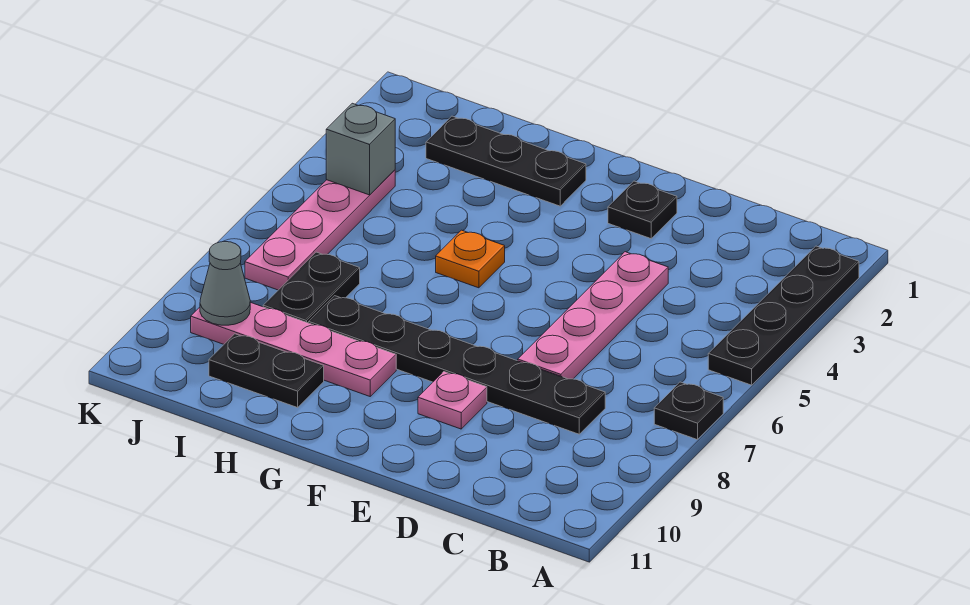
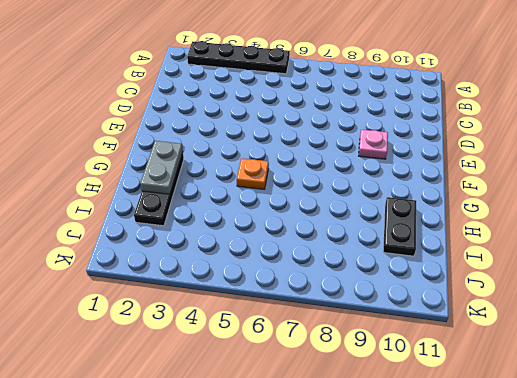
grey plate G2:H2 level 2 -> none
none -> black plate A7 level 1
none -> black plate C8:H8 level 1
none -> pink plate D4:D7 level 1

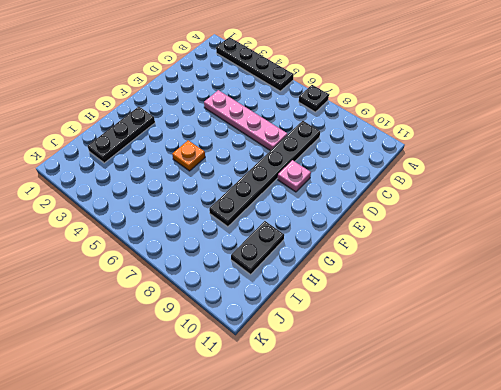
none -> black plate E2 level 1
none -> pink plate G9:J9 level 1
none -> black plate I7:I8 level 1

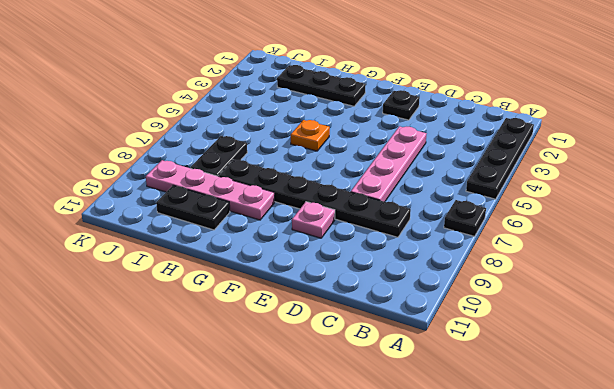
none -> pink plate J4:J7 level 1
none -> grey brick J4 level 2
none -> grey cone J9 level 2

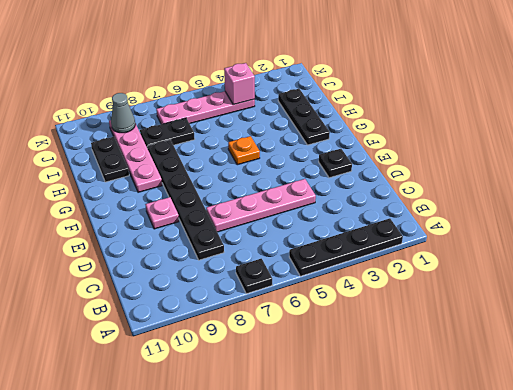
pink brick J4 level 2 -> grey brick J4 level 2

